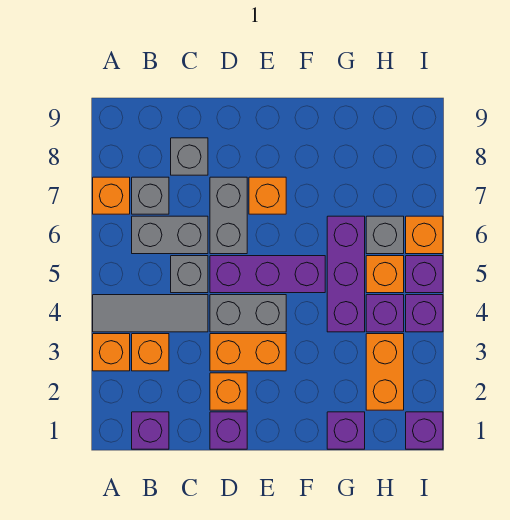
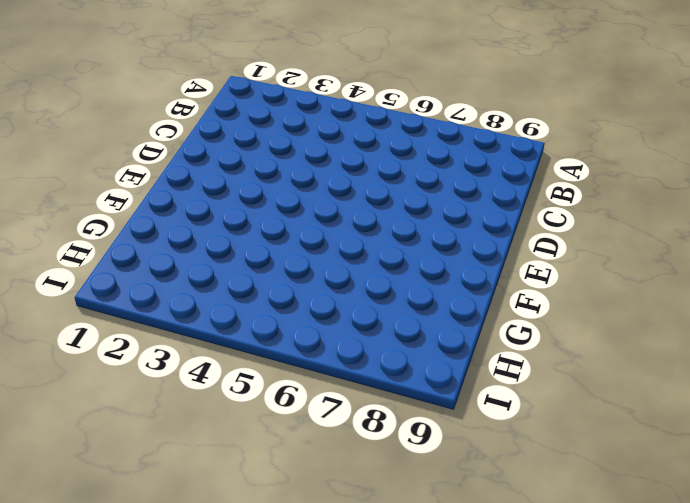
none -> orange brick A3 level 1
none -> grey tile A4:C4 level 1
none -> orange brick A7 level 1

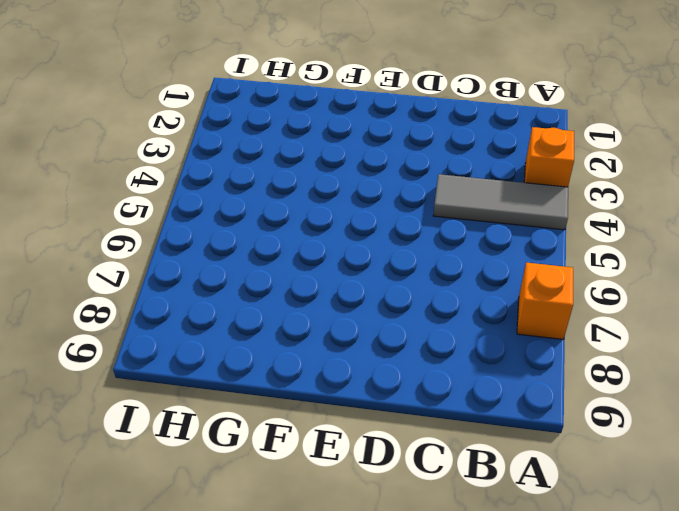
none -> purple brick B1 level 1
none -> orange brick B3 level 1
none -> grey brick B6:C6 level 1

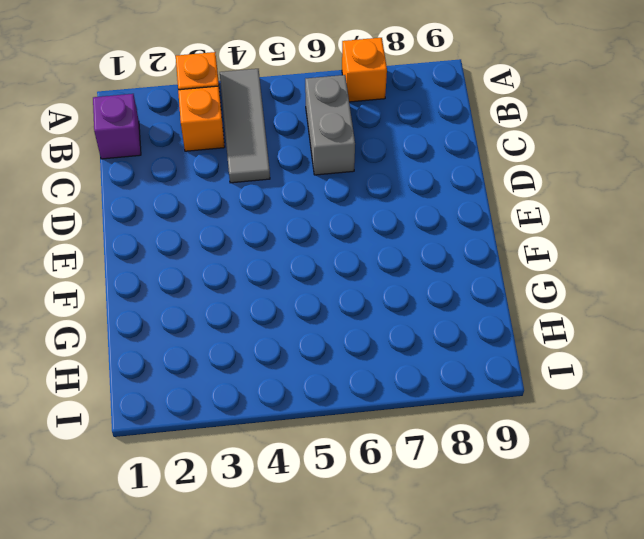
none -> grey brick B7 level 1
none -> grey brick C5 level 1
none -> grey brick C8 level 1

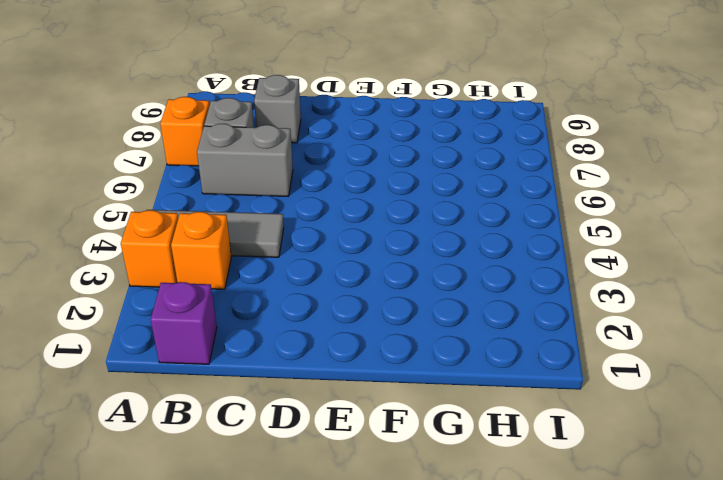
none -> grey brick C5 level 1
none -> purple brick D1 level 1
none -> orange brick D2 level 1

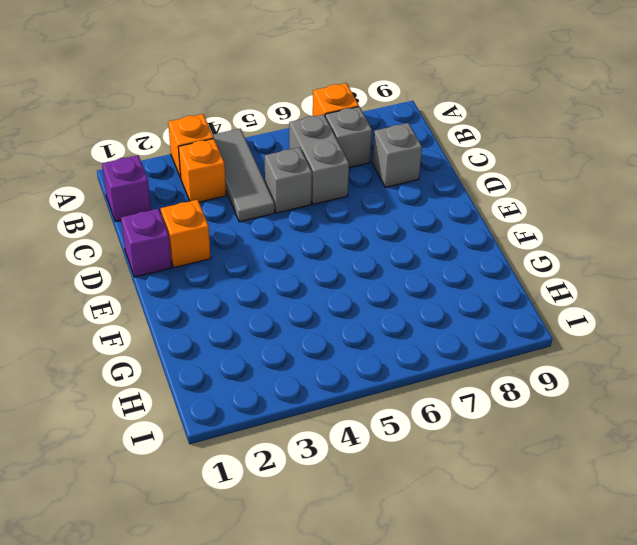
none -> orange brick D3:E3 level 1
none -> grey brick D4:E4 level 1
none -> purple brick D5:F5 level 1

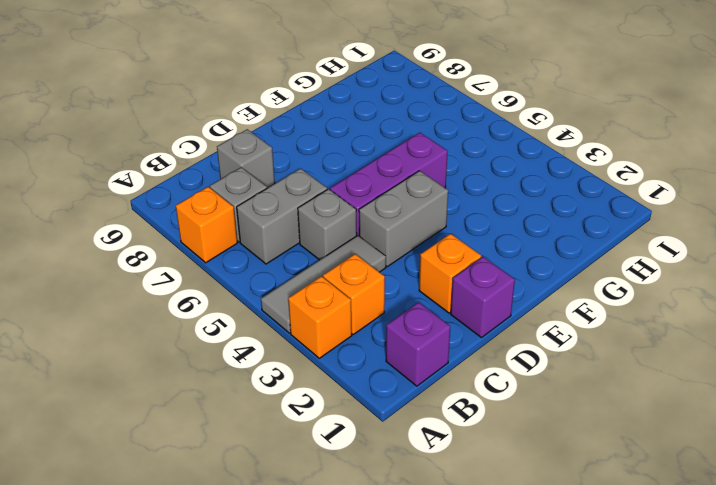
none -> orange brick D3:E3 level 1
none -> grey brick D6:D7 level 1
none -> orange brick E7 level 1

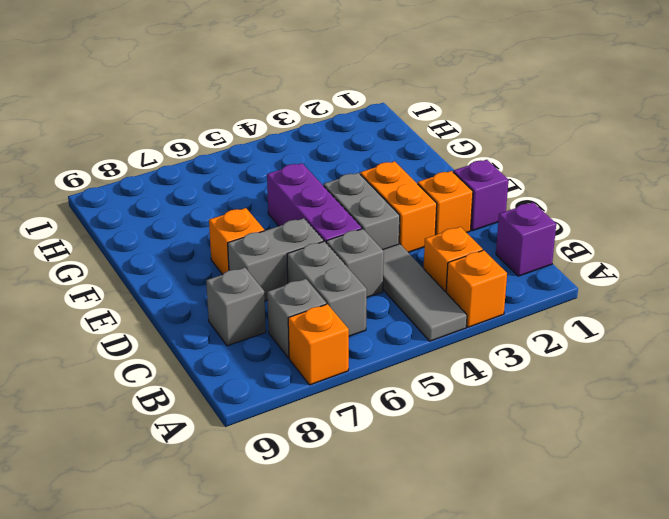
none -> purple brick G1 level 1
none -> purple brick G4:G6 level 1
none -> orange brick H2:H3 level 1

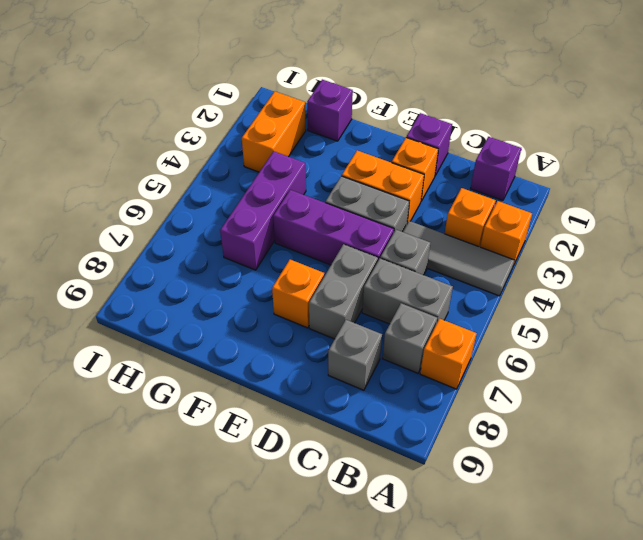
none -> purple brick H4 level 1
none -> orange brick H5 level 1
none -> grey brick H6 level 1

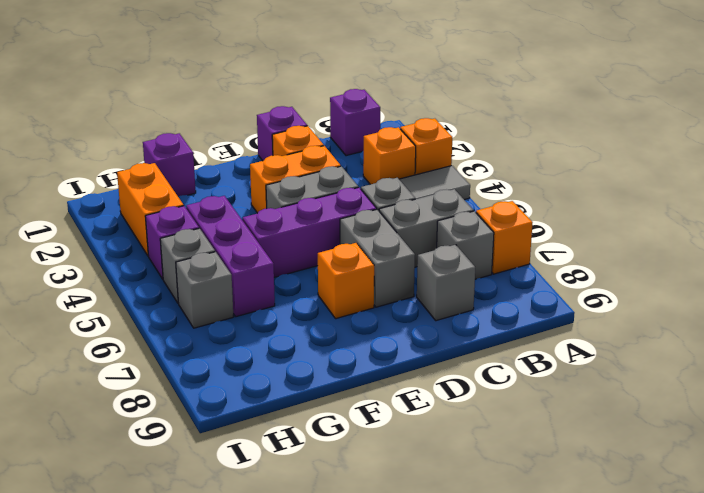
grey brick H5 level 1 -> orange brick H5 level 1
none -> purple brick I1 level 1
none -> purple brick I4 level 1
none -> purple brick I5 level 1

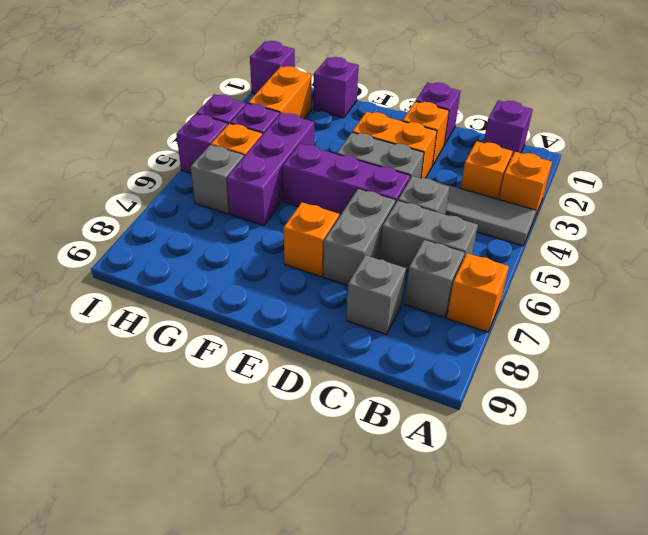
none -> orange brick I6 level 1

